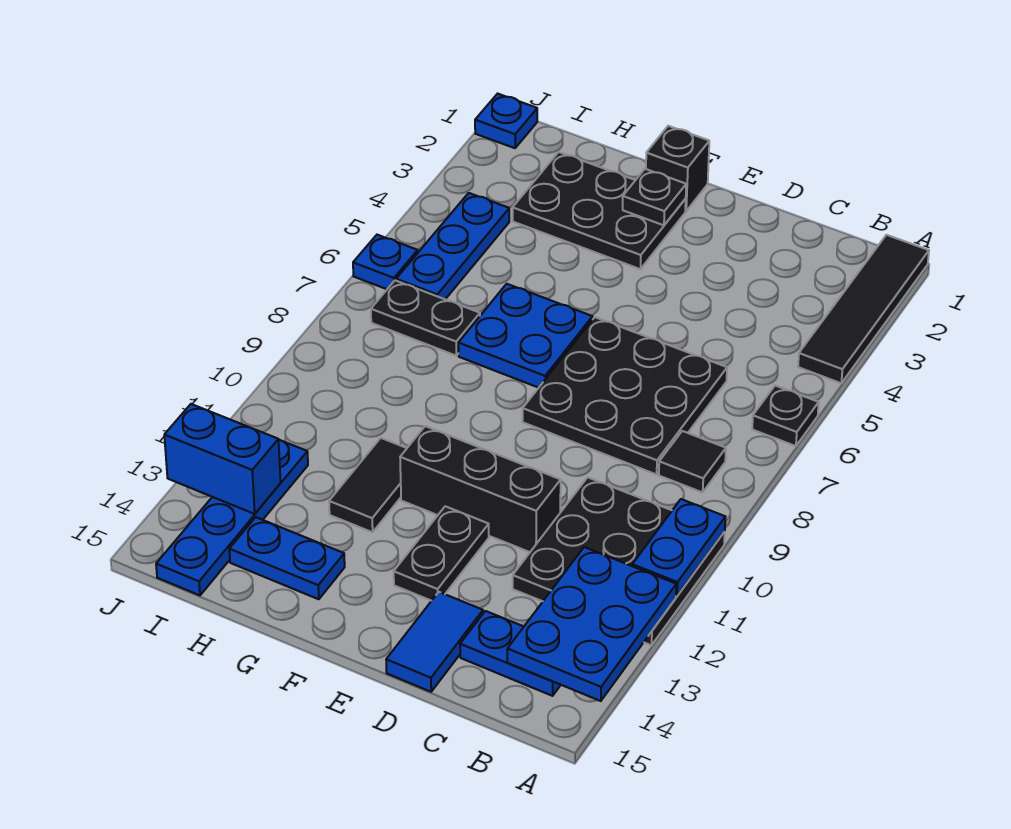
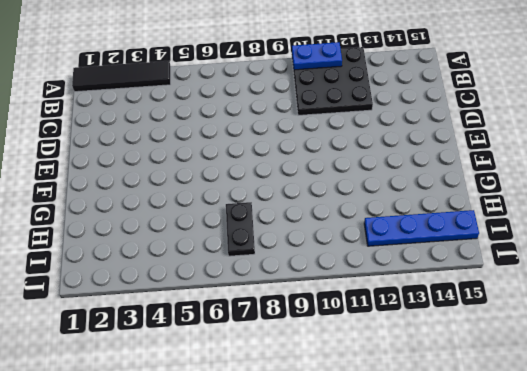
none -> black plate A6 level 1
none -> black tile B8 level 1
none -> blue plate B14:C14 level 1

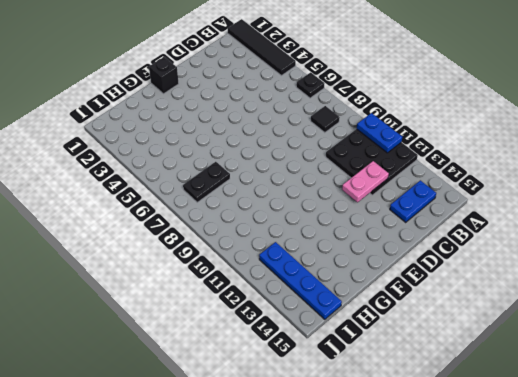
pink plate C12:D12 level 2 -> none
none -> black plate C6:E8 level 1
none -> black brick D11:F11 level 1
none -> blue tile D14:D15 level 1

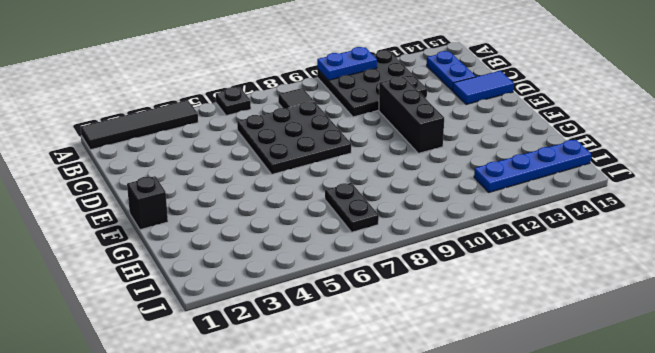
none -> black plate E12:E13 level 1
none -> black plate F2:H3 level 1
none -> blue plate F6:G7 level 1

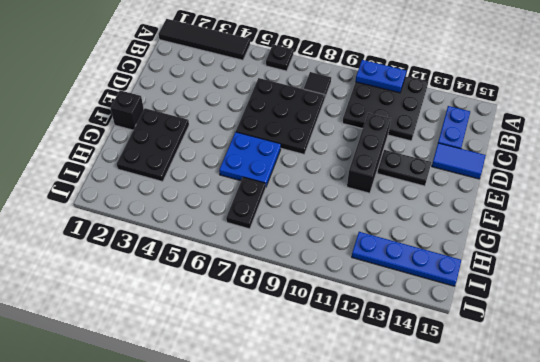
none -> black tile G11:G12 level 1
none -> blue plate G14:H14 level 1
none -> blue plate I4:I6 level 1

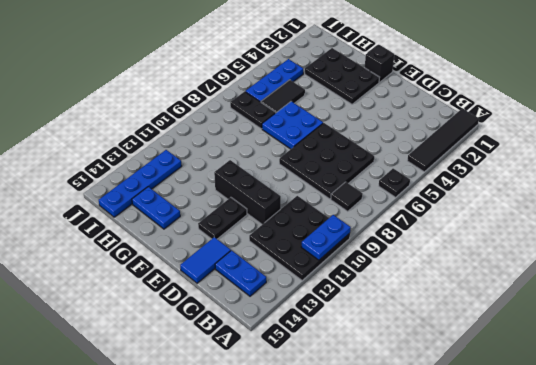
black tile H5:H6 level 1 -> black tile G11:G12 level 1
none -> blue plate J1 level 1
none -> blue plate J6 level 1
none -> blue plate A12:B14 level 2

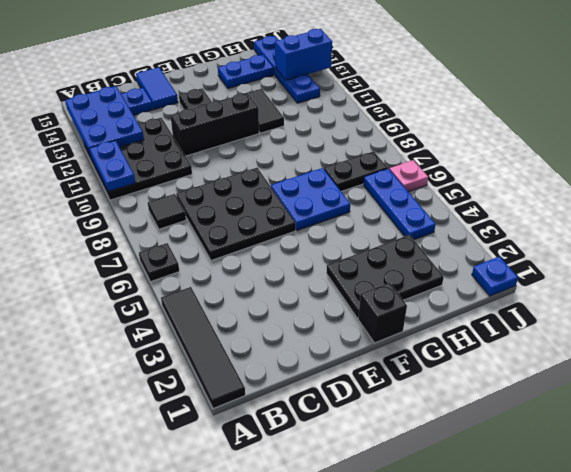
pink plate J6 level 1 -> blue plate J6 level 1
none -> black plate F2 level 2

